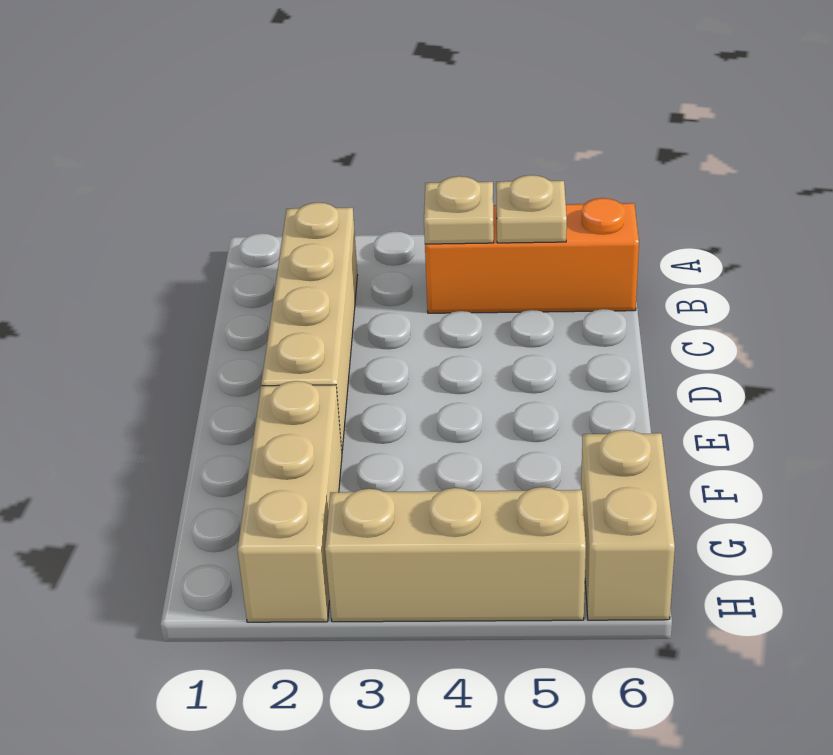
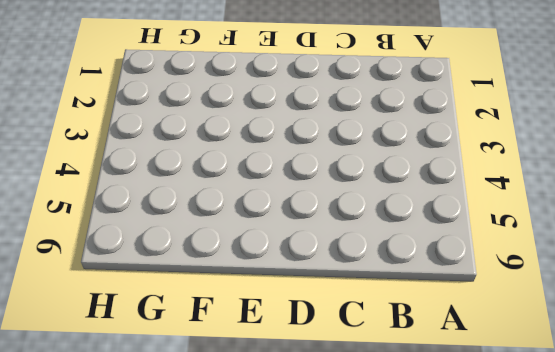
none -> tan brick B2:E2 level 1
none -> orange brick B4:B6 level 1

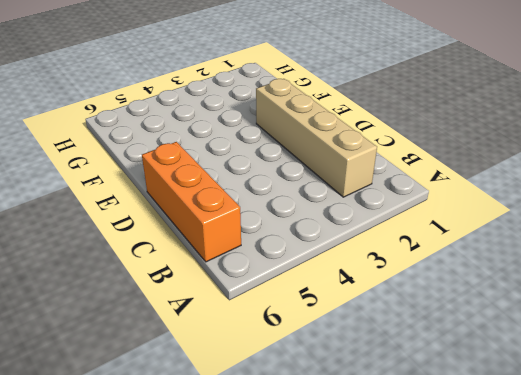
orange brick B6:D6 level 1 -> orange brick B4:B6 level 1
none -> tan brick F2:H2 level 1
none -> tan brick G6:H6 level 1

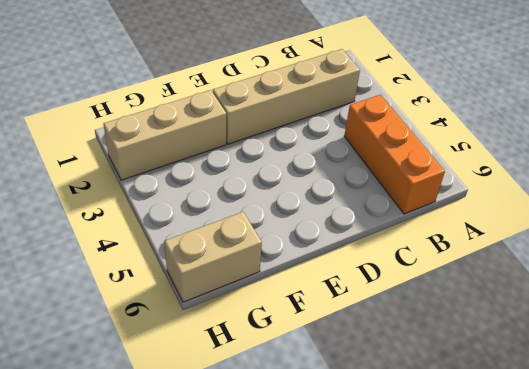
none -> tan brick H3:H5 level 1
none -> tan plate B4 level 2

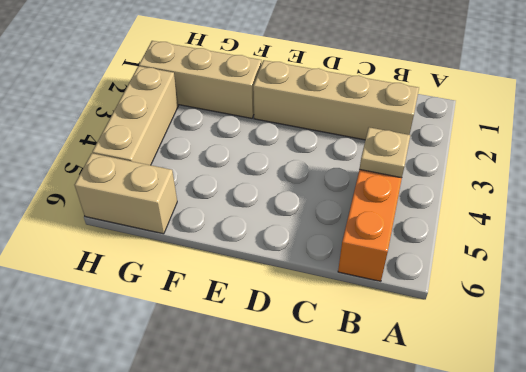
none -> tan plate B5 level 2

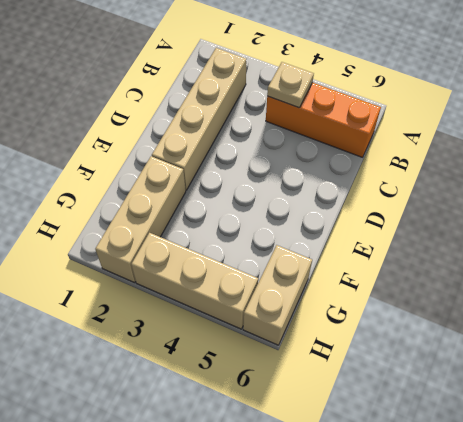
none -> tan plate B5 level 2

